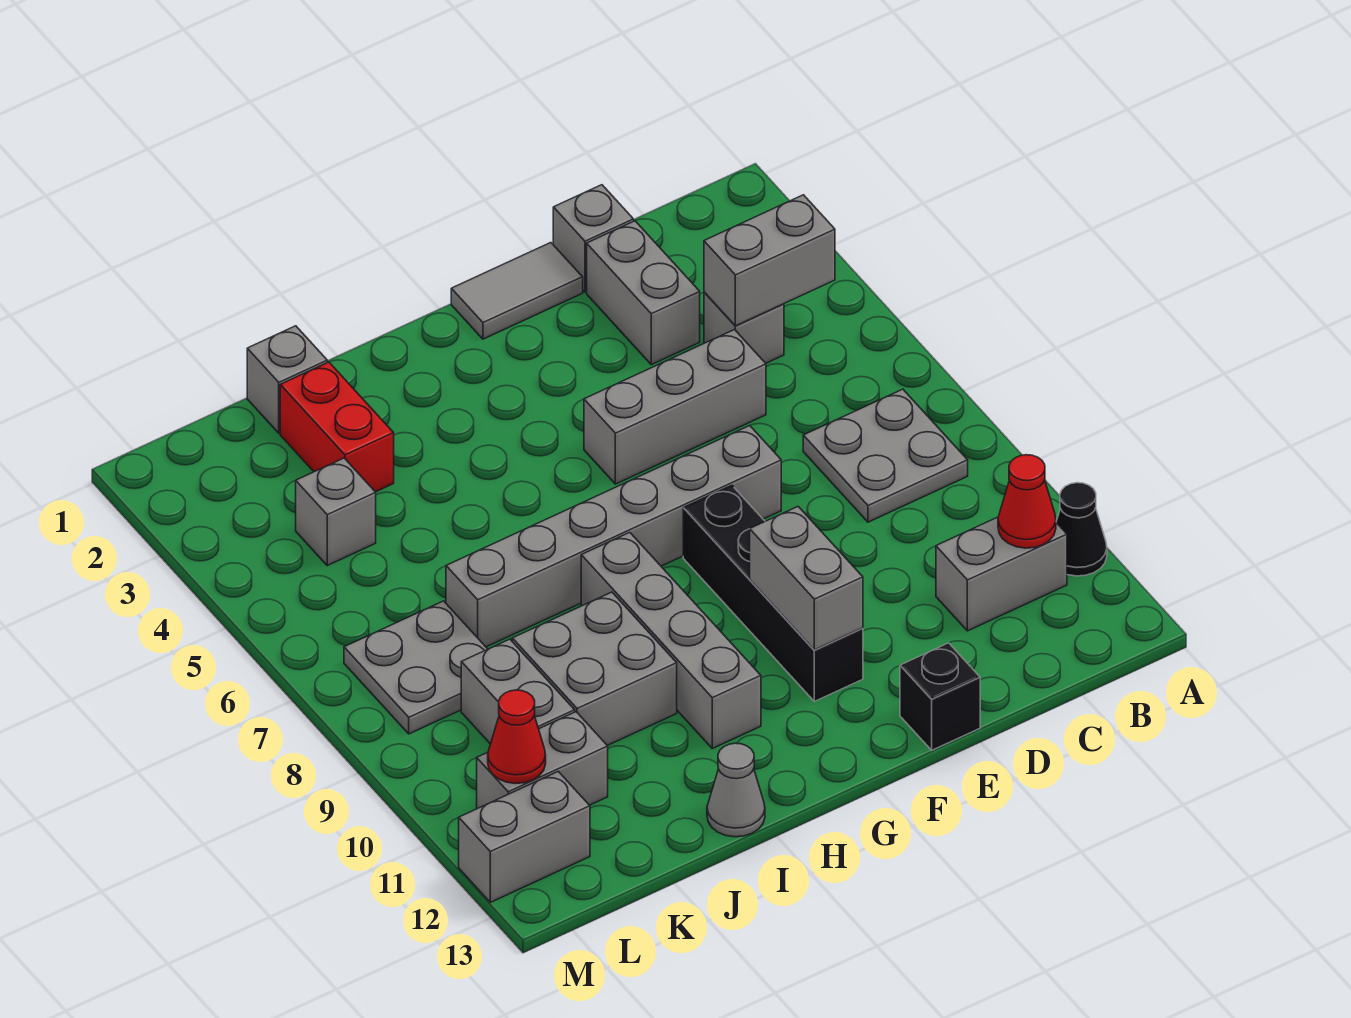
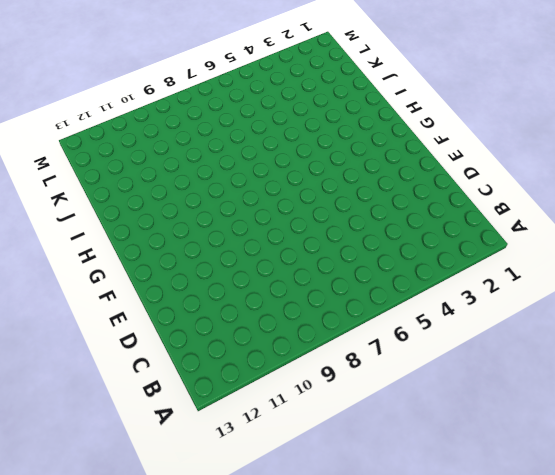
none -> black cone A11 level 1
none -> grey plate B7:C8 level 1
none -> grey brick B11:C11 level 1

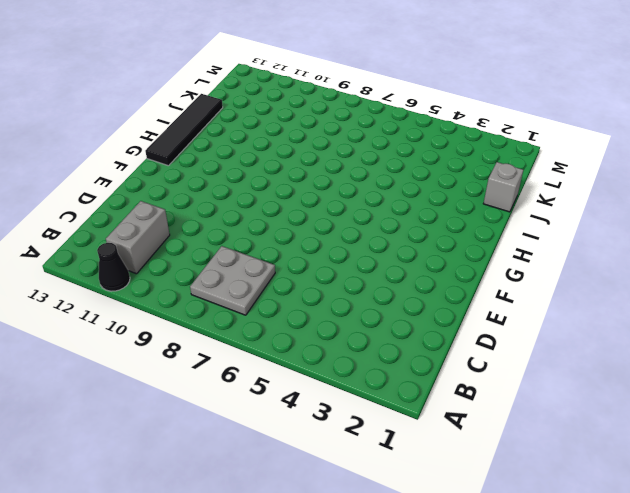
black tile G13:J13 level 1 -> grey cone I13 level 1
none -> grey brick C4 level 1
none -> grey brick D1 level 1
none -> grey brick D2:D3 level 1

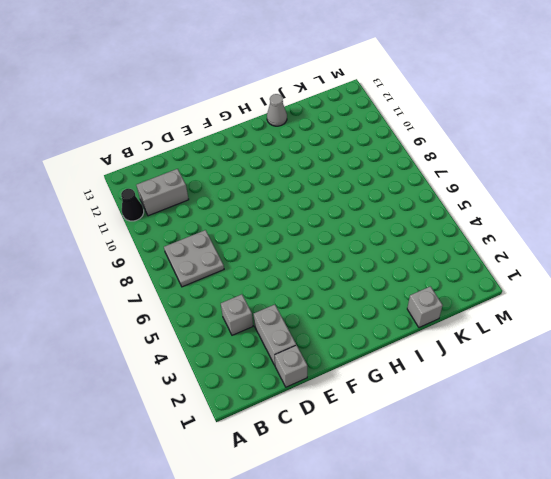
none -> grey brick D5:F5 level 1
none -> grey tile E1:F1 level 1
none -> grey brick E7:J7 level 1

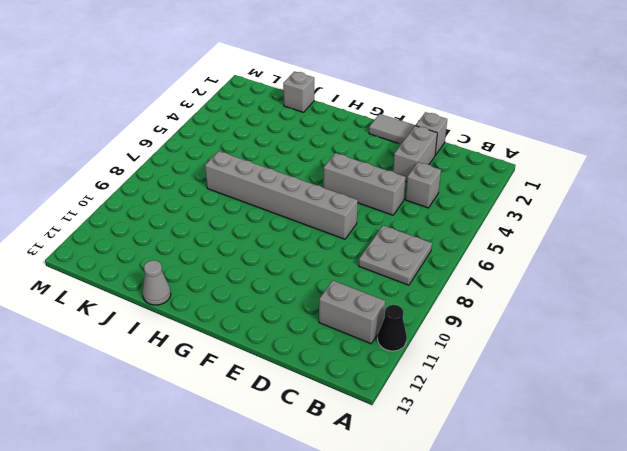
none -> black brick E13 level 1
none -> black brick F8:F11 level 1
none -> grey brick H8:H11 level 1

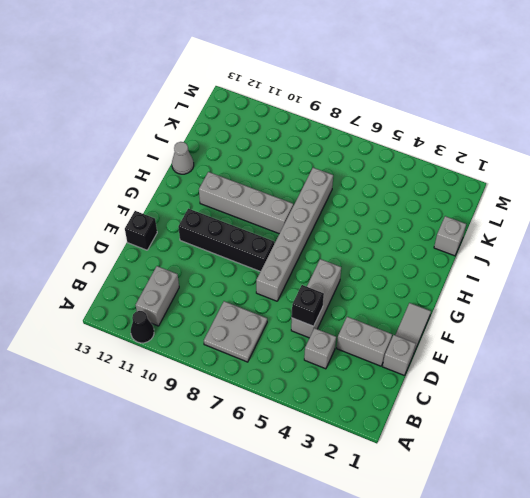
black brick D5 level 2 -> none
none -> grey brick I9:J10 level 1
none -> red brick J2:J3 level 1
none -> grey brick K4 level 1

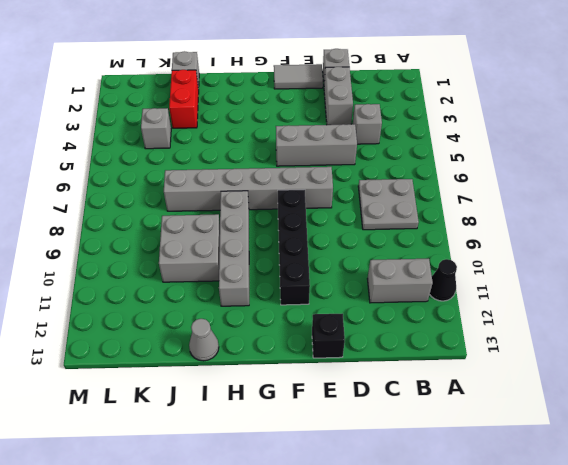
none -> grey plate K7:L8 level 1
none -> grey brick K9:K10 level 1
none -> grey brick K11:L11 level 1

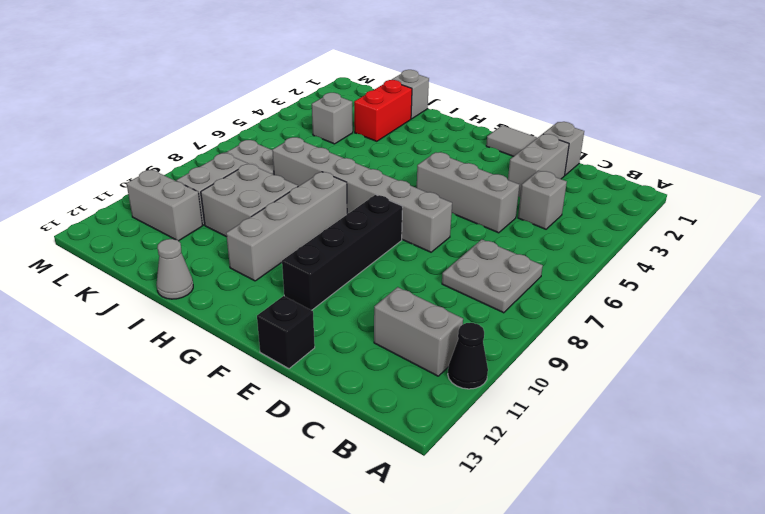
none -> grey brick L12:M12 level 1
none -> grey brick B4:C4 level 2
none -> red cone B11 level 2

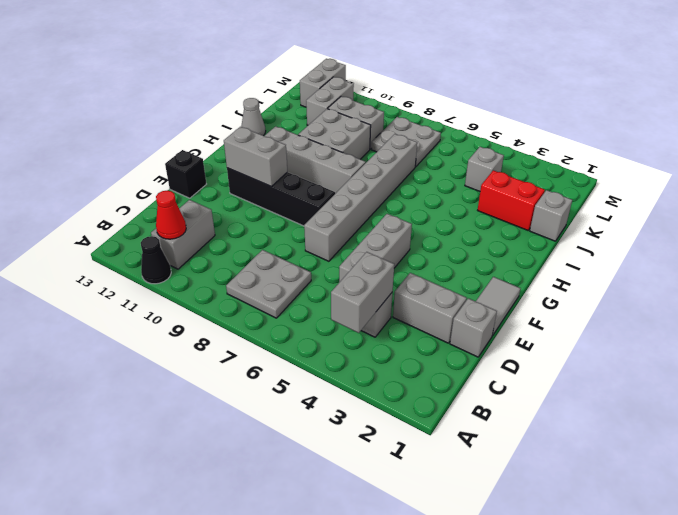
none -> red cone L11 level 2

